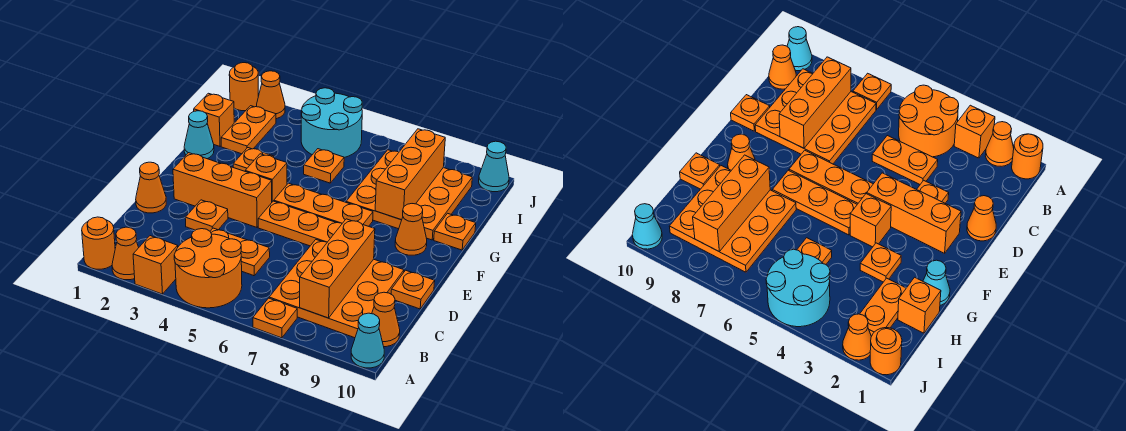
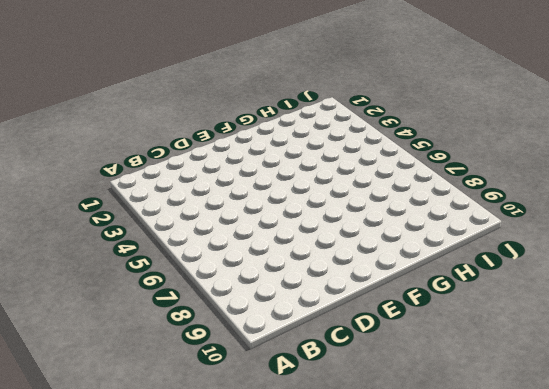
none -> orange round brick A1 level 1
none -> orange cone A2 level 1
none -> orange brick A3 level 1
none -> orange round brick A4:B5 level 1

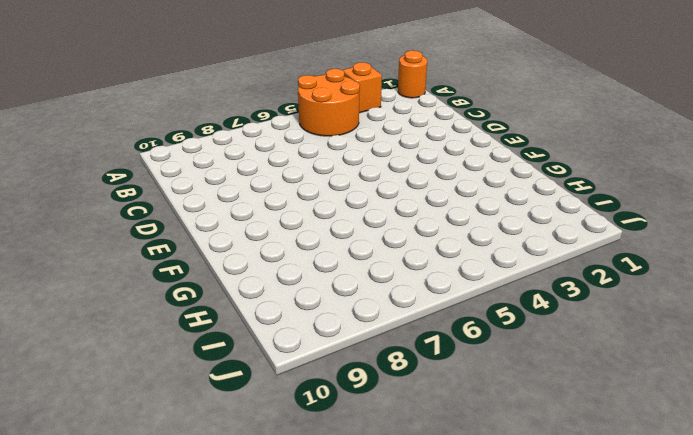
none -> orange cone A2 level 1
none -> orange plate A7 level 1
none -> cyan cone A10 level 1
none -> orange plate B7:D9 level 1

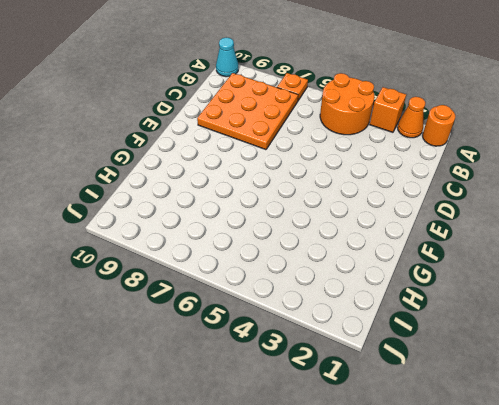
none -> orange cone B10 level 1
none -> orange plate C4:C5 level 1
none -> orange cone D1 level 1
none -> orange plate D3 level 1

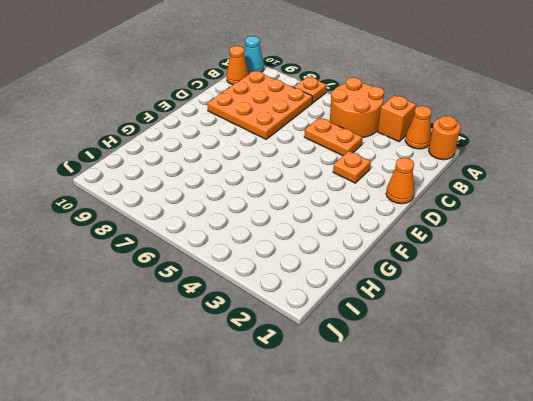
none -> orange plate D10 level 1
none -> orange brick E2:E4 level 1
none -> orange plate E5:E7 level 1
none -> orange brick F4 level 1

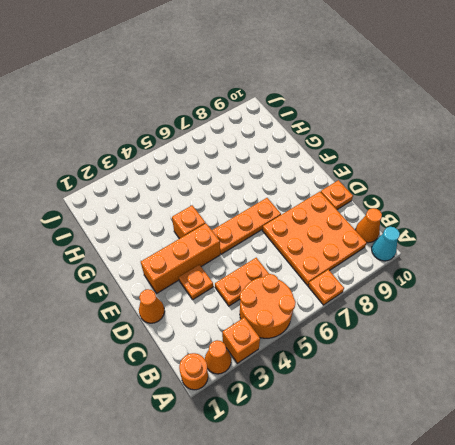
none -> orange plate F5:F7 level 1
none -> orange cone F9 level 1
none -> cyan cone G1 level 1
none -> orange plate G3 level 1

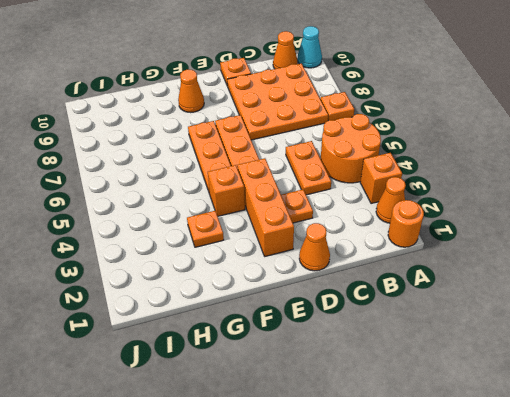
none -> cyan cone G1 level 1
none -> orange plate G7:I9 level 1
none -> orange plate G10 level 1
none -> orange brick H1 level 1

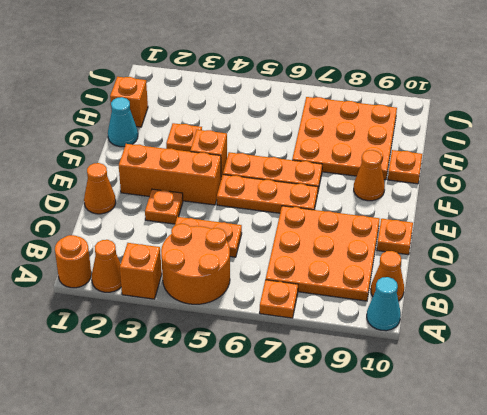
none -> orange plate H2:I2 level 1
none -> orange plate H5 level 1
none -> cyan round brick I4:J5 level 1
none -> orange round brick J1 level 1

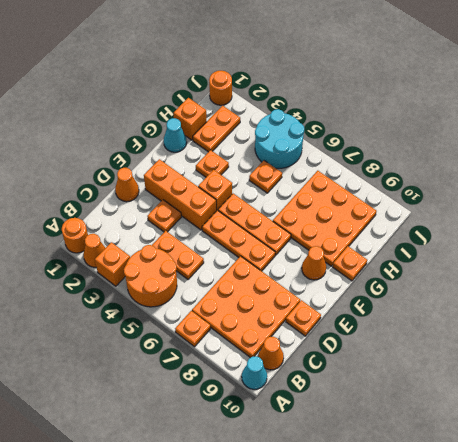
none -> orange cone J2 level 1
none -> cyan cone J10 level 1
none -> orange brick B8:D8 level 2
none -> orange brick G8:I8 level 2

